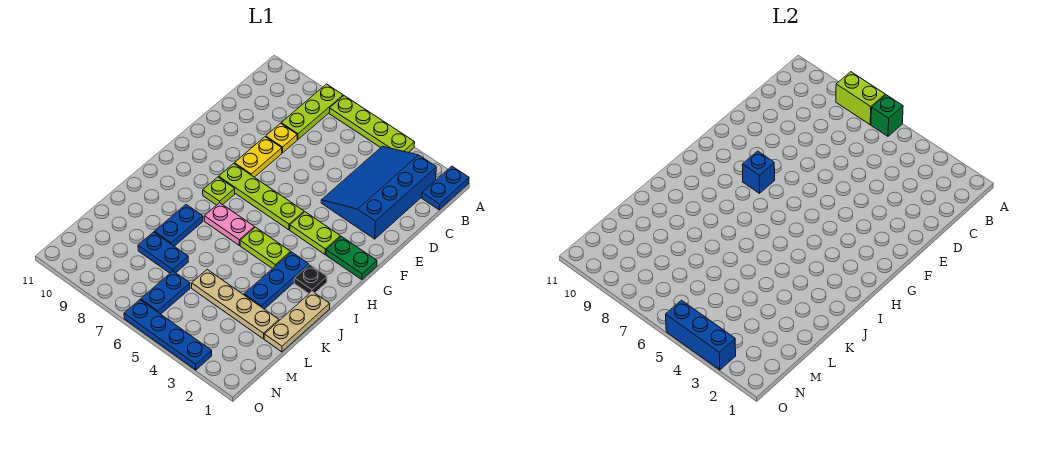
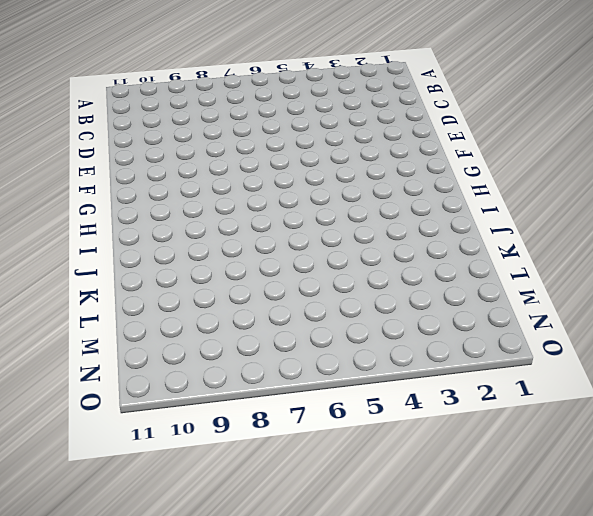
none -> blue plate A1:B1 level 1
none -> lime plate A4:A7 level 1
none -> lime plate A8:C8 level 1

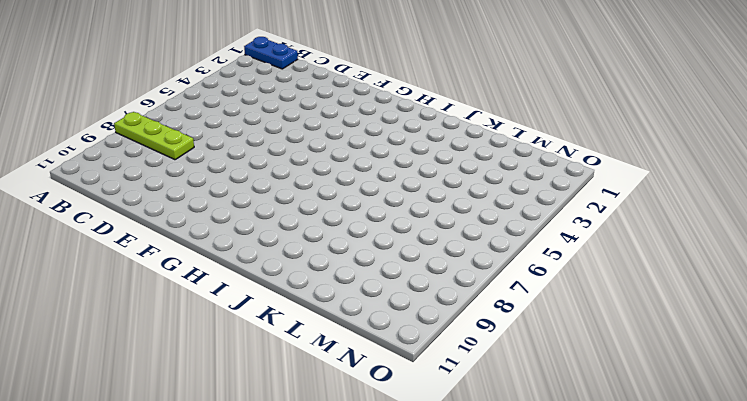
none -> lime plate A4:A7 level 1
none -> blue slope B2:E4 level 1 top 2
none -> yellow plate D8 level 1

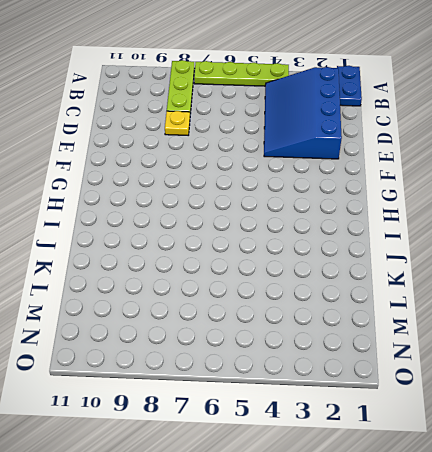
none -> yellow plate E8:F8 level 1
none -> green plate G1:G2 level 1
none -> lime plate G3:G4 level 1

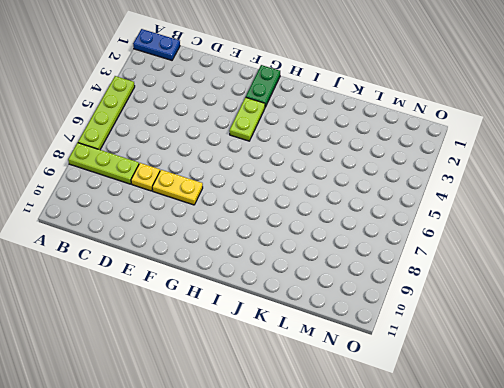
none -> blue slope B2:E4 level 1 top 2
none -> lime plate G5:G8 level 1
none -> lime plate H8 level 1

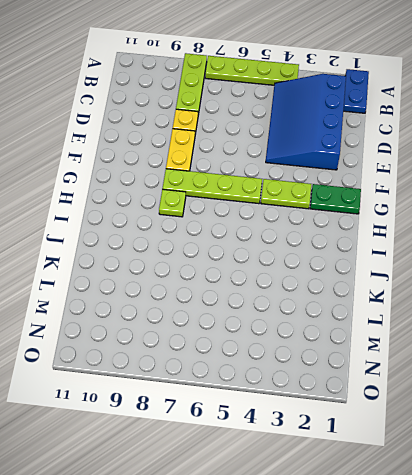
none -> black plate I2 level 1
none -> blue plate I3:K3 level 1
none -> lime plate I4:I5 level 1

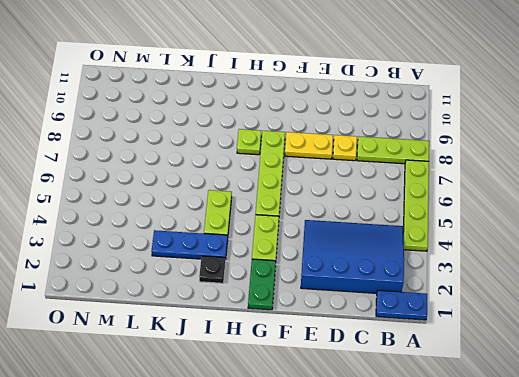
none -> pink plate I6:I7 level 1
none -> tan plate J1:L1 level 1
none -> blue plate J8:K8 level 1

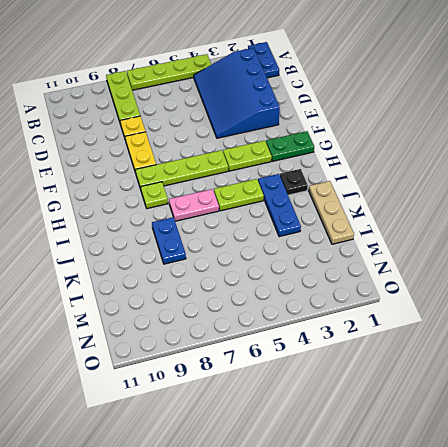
none -> tan plate L2:L5 level 1
none -> blue plate L7:L8 level 1
none -> blue plate M6:N6 level 1

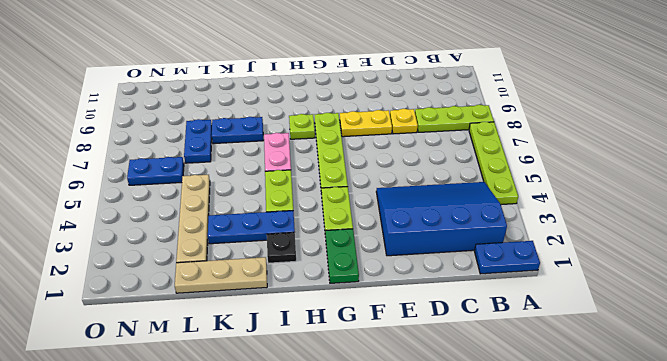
none -> blue plate O3:O6 level 1
none -> green brick A6 level 2
none -> lime brick A7:A8 level 2

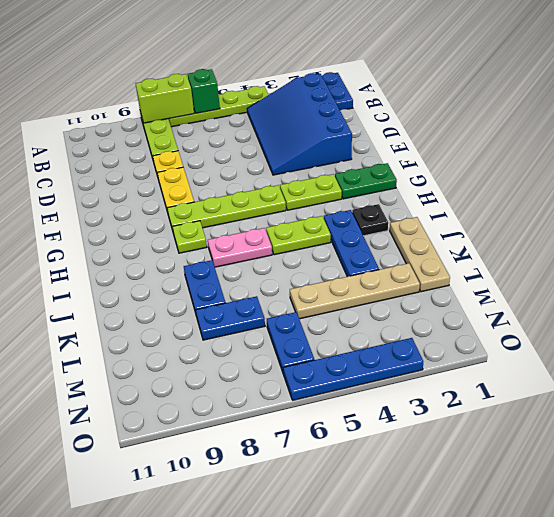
none -> blue brick G8 level 2
none -> blue brick O3:O5 level 2

